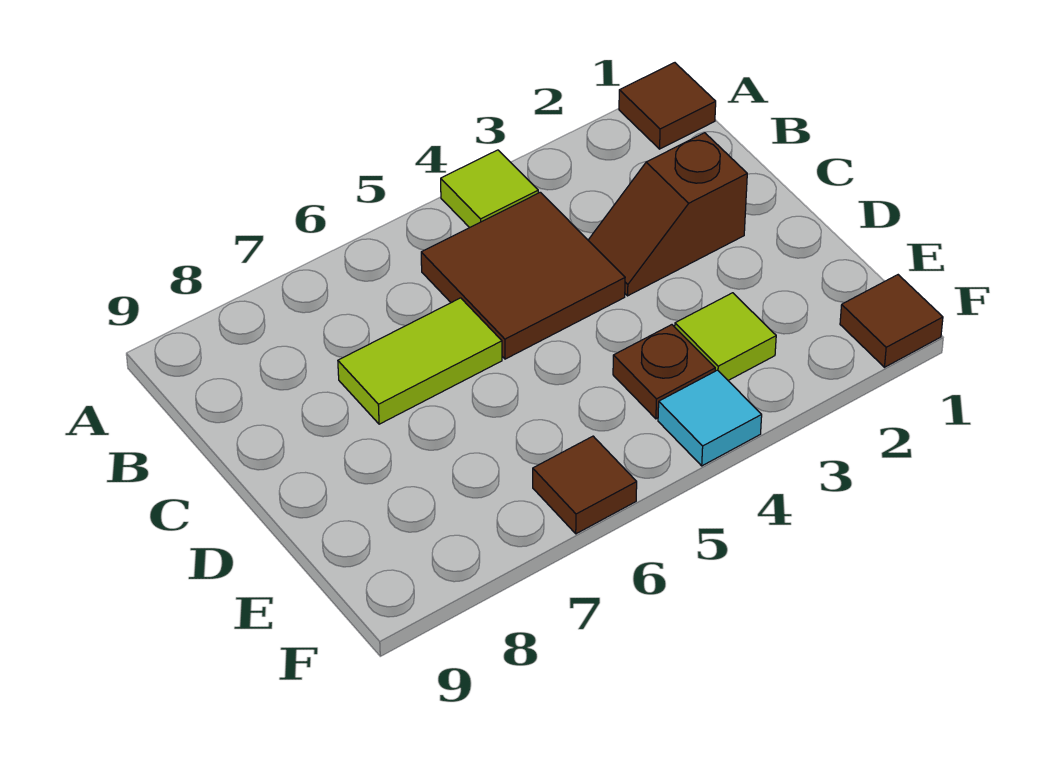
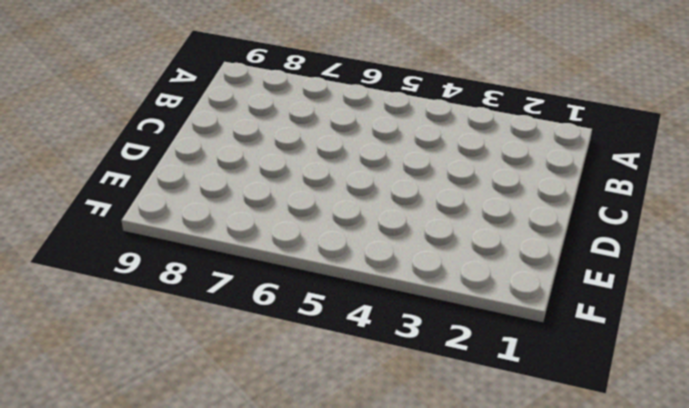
none -> brown tile A1 level 1
none -> lime tile A4 level 1

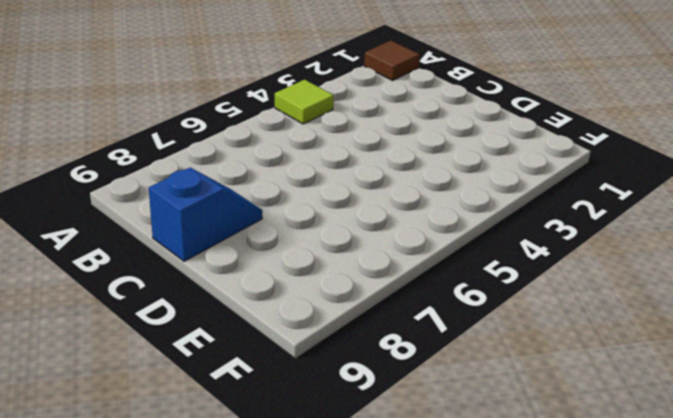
blue slope C8:C9 level 1 top 9 -> none
none -> brown tile B4:C5 level 1
none -> brown slope C2:C3 level 1 top 2

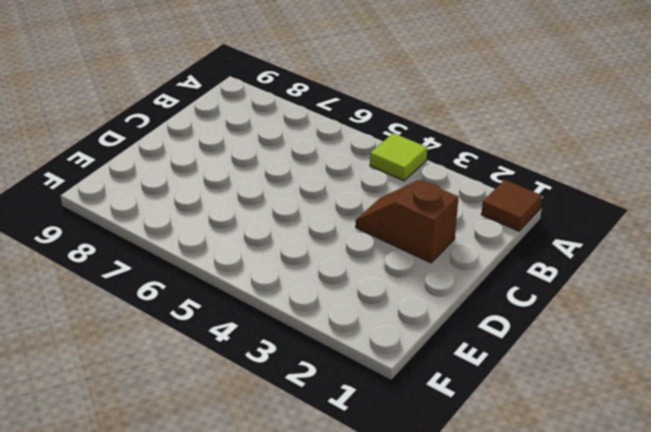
none -> brown tile B4:C5 level 1
none -> lime tile C6:C7 level 1

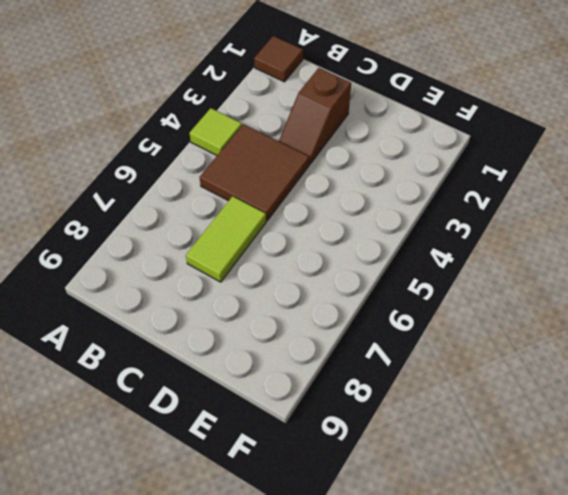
none -> lime tile E3 level 1
none -> brown plate E4 level 1

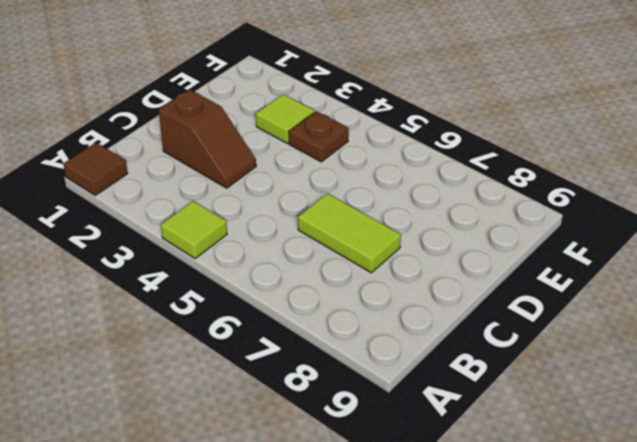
none -> brown tile B4:C5 level 1
none -> brown tile F1 level 1

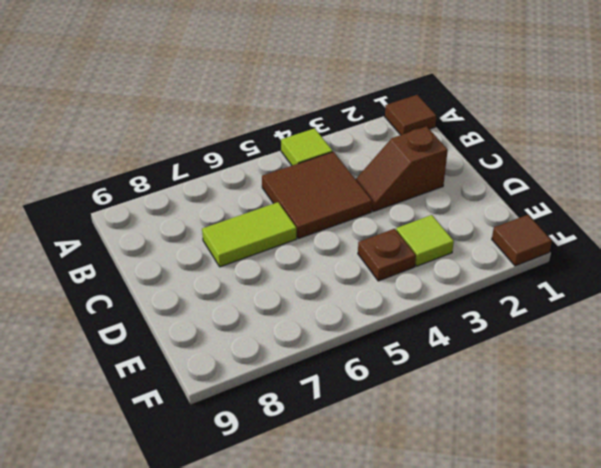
none -> cyan tile F4 level 1
none -> brown tile F6 level 1

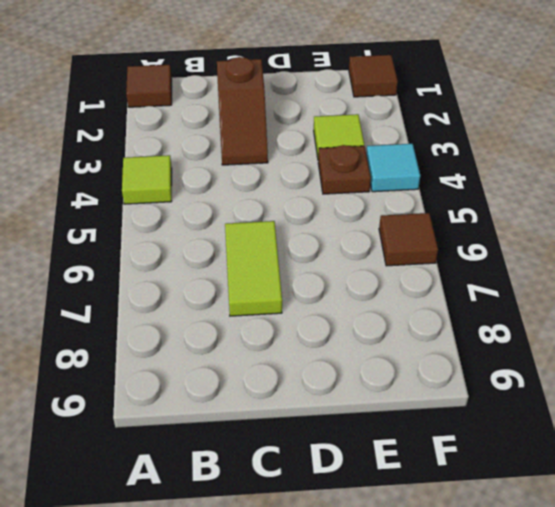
none -> brown tile B4:C5 level 1

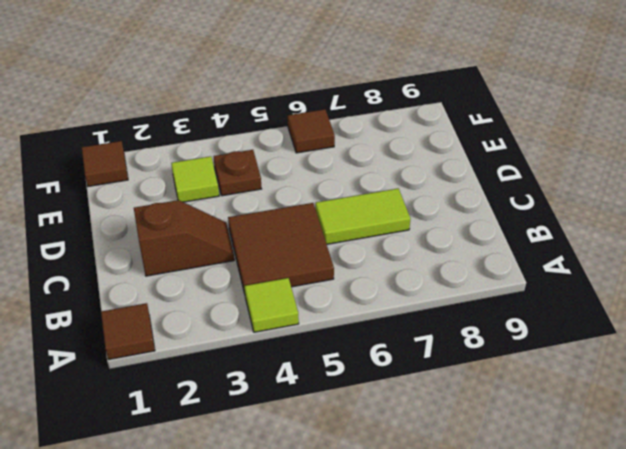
none -> cyan tile F4 level 1

